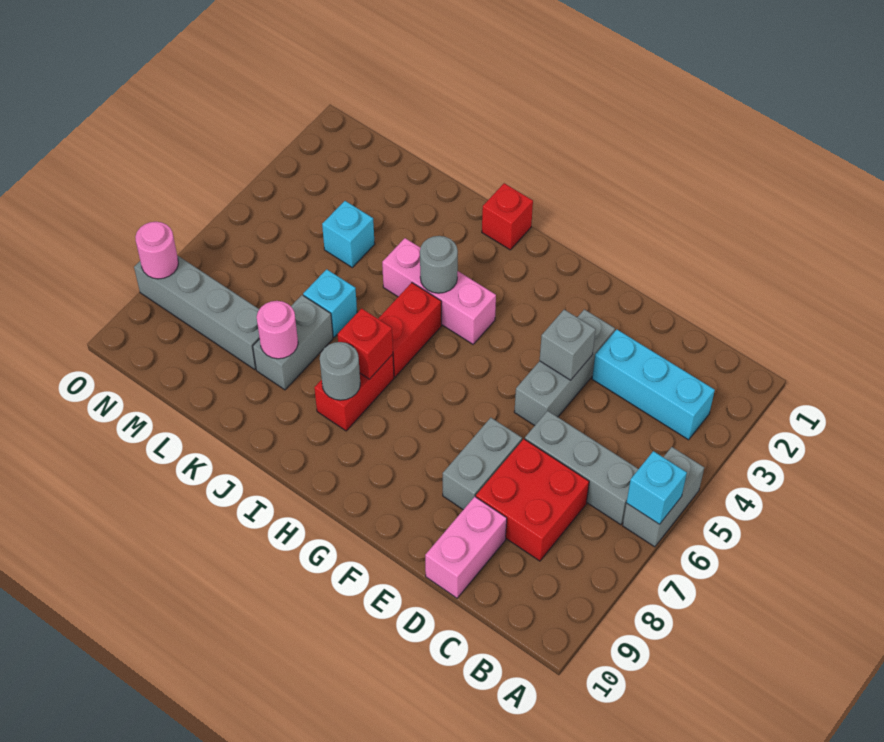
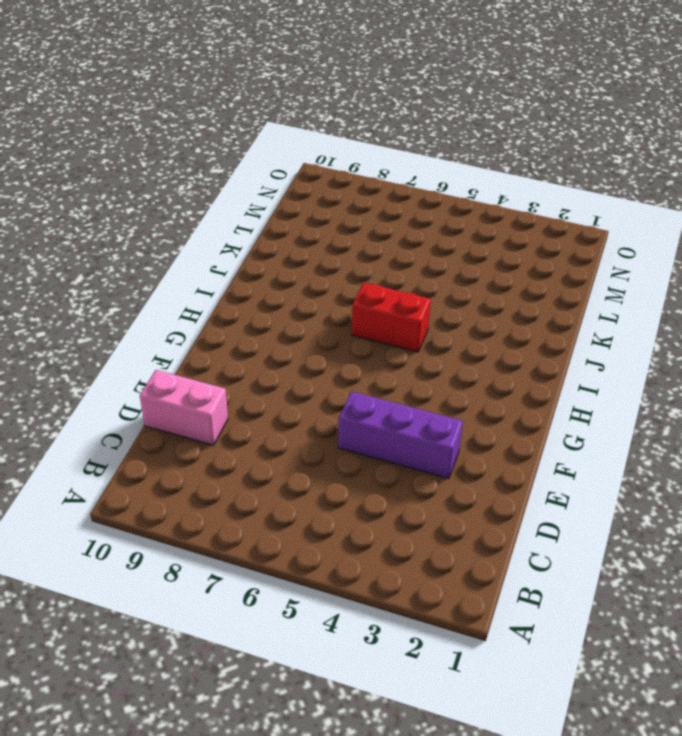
purple brick E3:E5 level 1 -> grey brick E3:E5 level 1
none -> grey brick A5:A6 level 1
none -> cyan brick B3:D3 level 1
none -> grey brick B6:D6 level 1

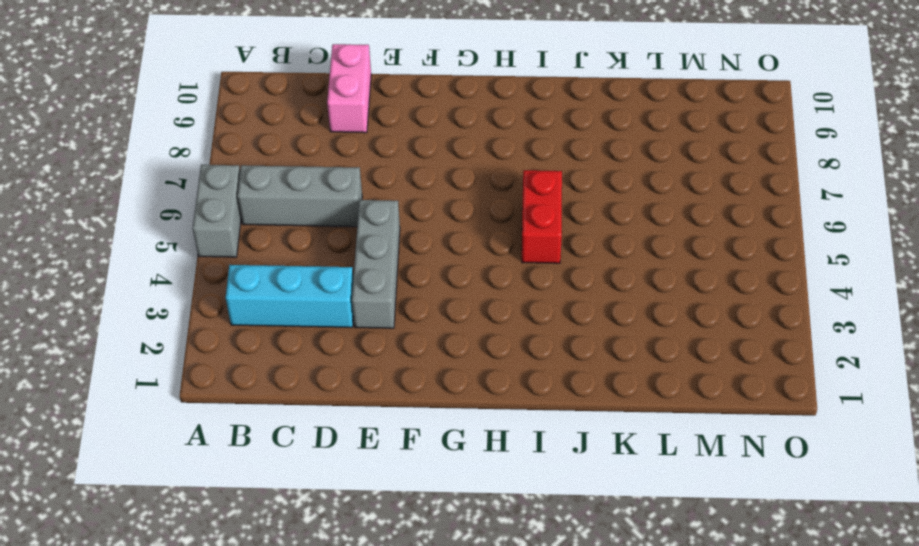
none -> red brick C7:D8 level 1
none -> grey brick E7:E8 level 1
none -> pink brick H4:J4 level 1

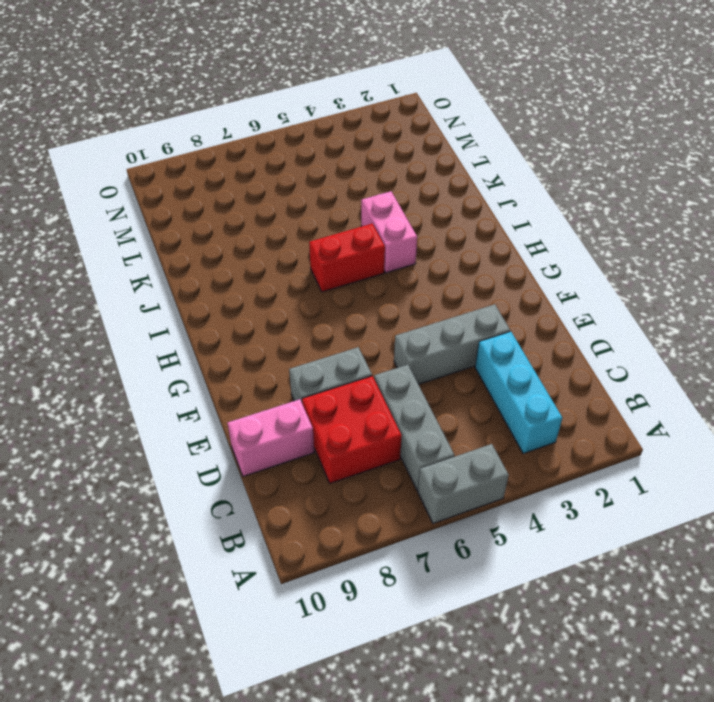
pink brick I4:J4 level 1 -> pink brick H4:J4 level 1
none -> red brick I1 level 1
none -> red brick I7:I8 level 1
none -> cyan brick K6 level 1

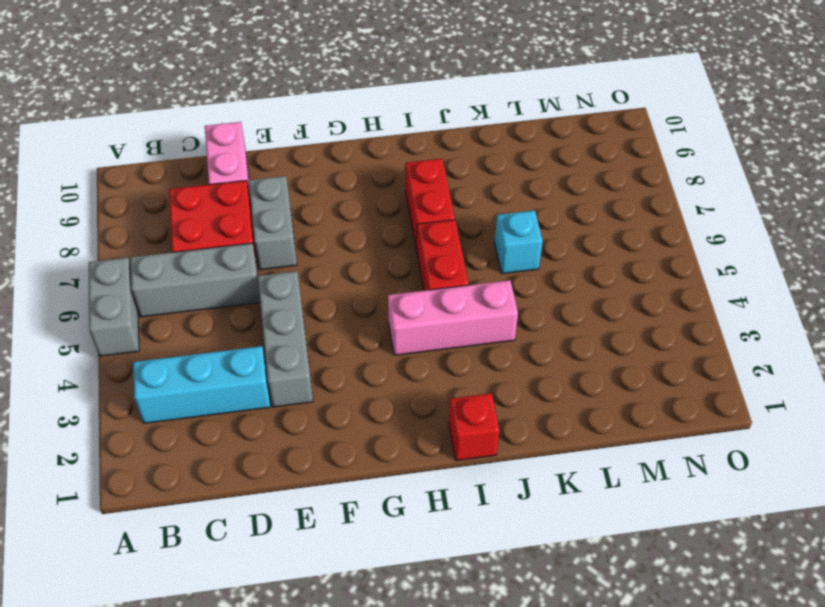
none -> grey brick K7:K8 level 1
none -> cyan brick L4 level 1
none -> grey brick L8:O8 level 1

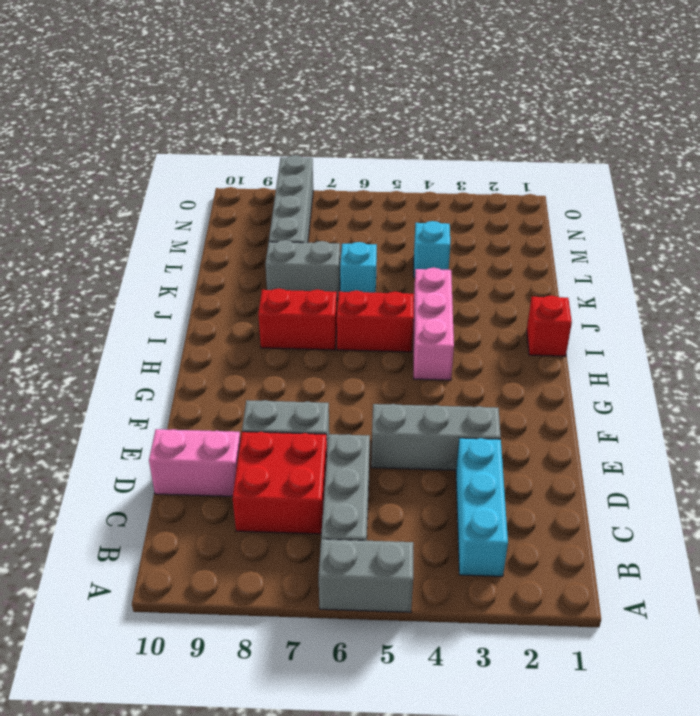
none -> cyan brick A6 level 2
none -> grey brick E4 level 2
none -> grey round brick I4 level 2

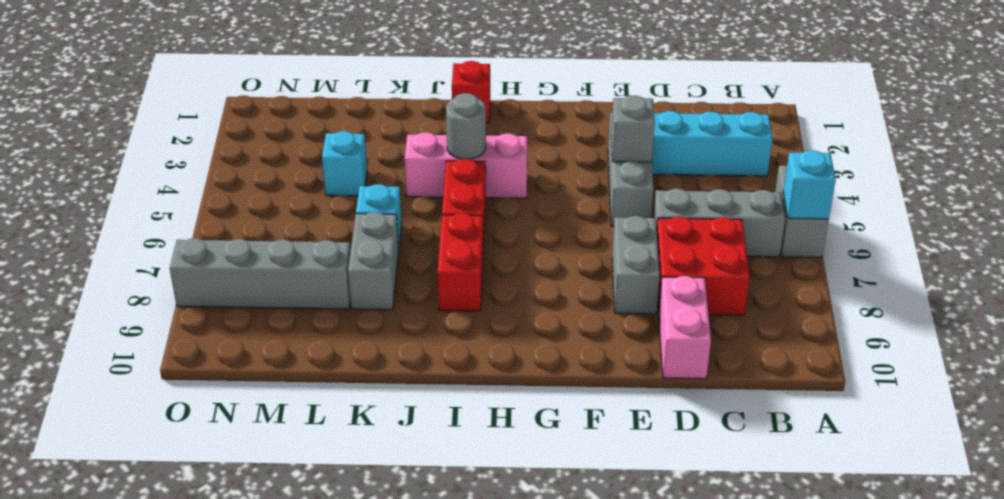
none -> red brick I7 level 2
none -> grey round brick I8 level 2
none -> pink round brick K8 level 2

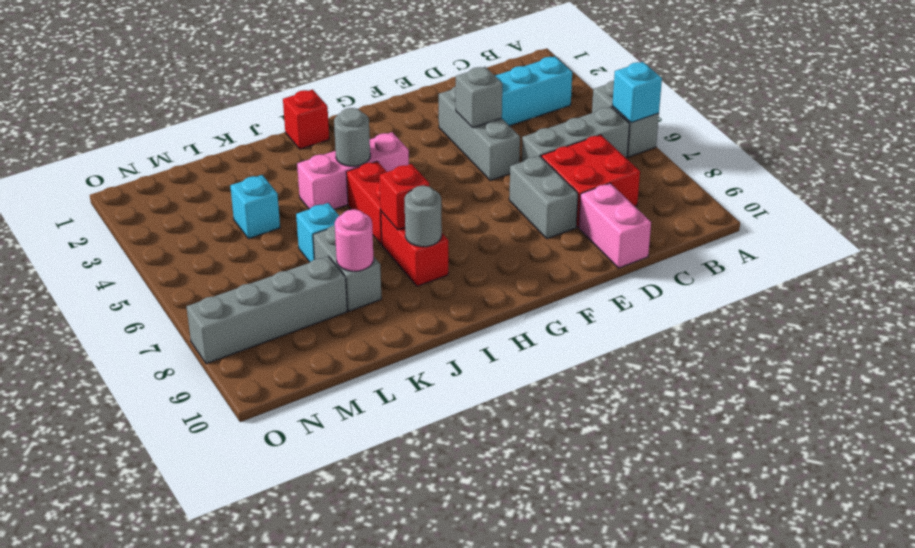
none -> pink round brick O8 level 2

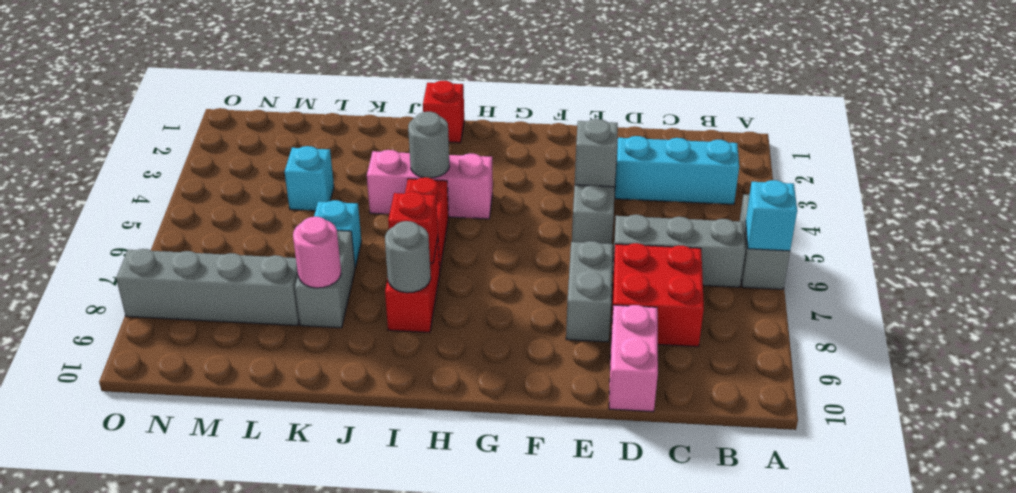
none -> pink round brick O8 level 2

